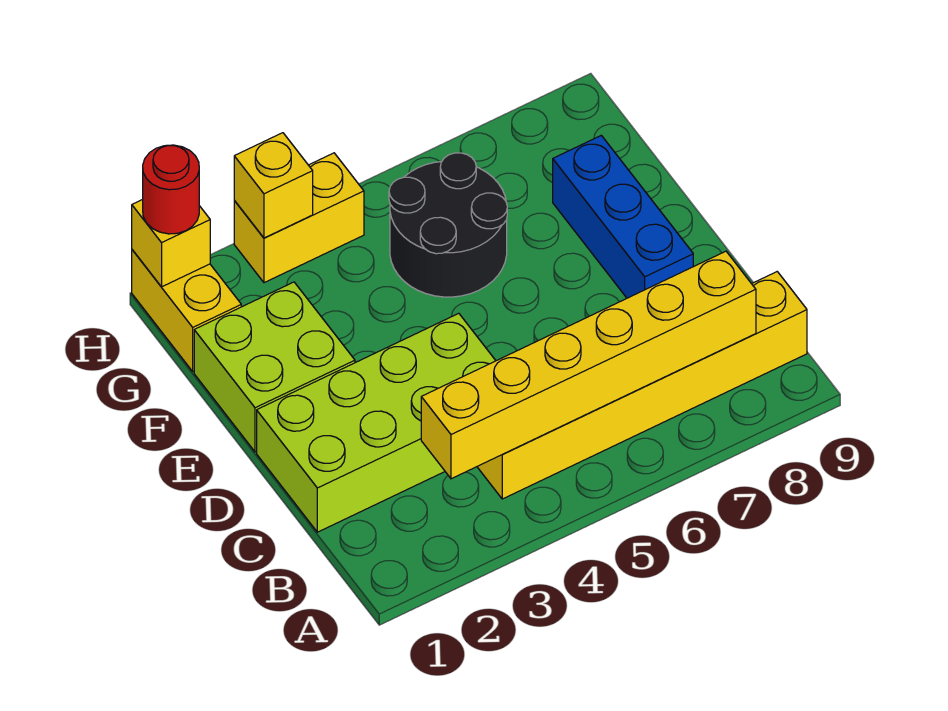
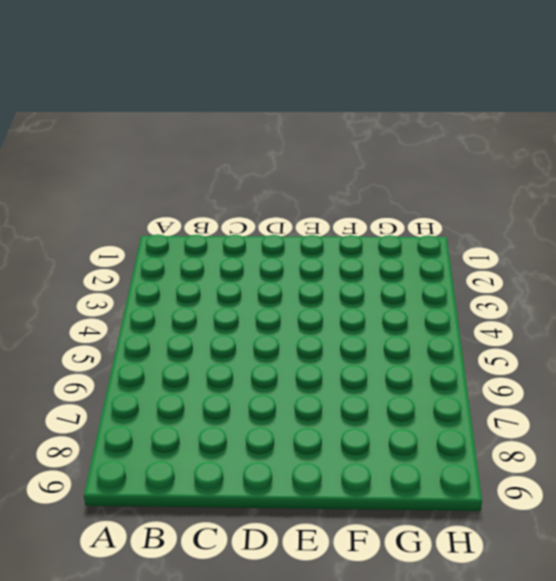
none -> yellow brick B4:B9 level 1
none -> lime brick C1:D4 level 1

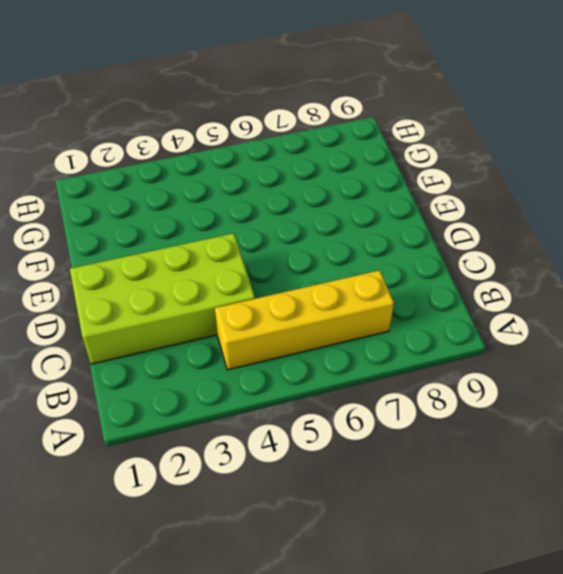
yellow brick B4:B7 level 1 -> yellow brick B4:B9 level 1
none -> blue brick D8:F8 level 1
none -> lime brick E1:F2 level 1

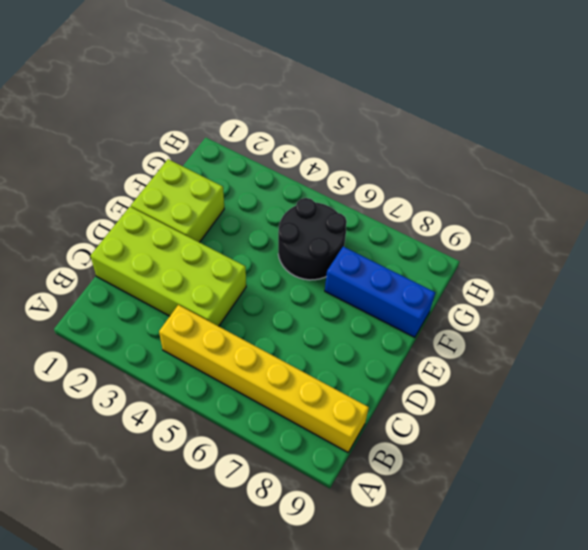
blue brick F7:F9 level 1 -> blue brick D8:F8 level 1
none -> yellow brick G1:H1 level 1
none -> yellow brick H3:H4 level 1

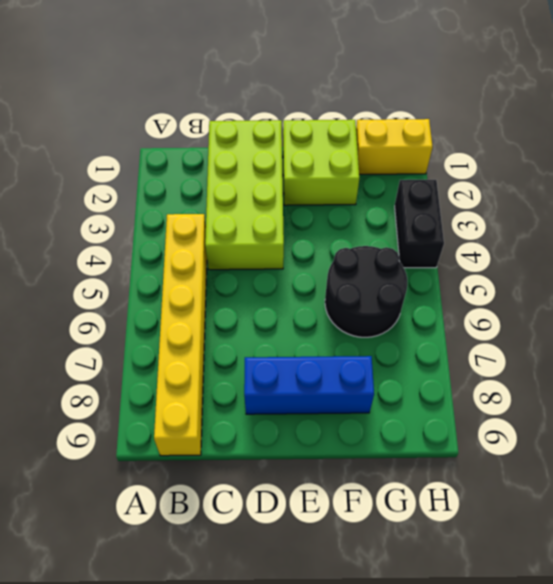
black brick H3:H4 level 1 -> yellow brick H3:H4 level 1
none -> yellow brick B3:B8 level 2
none -> yellow brick H1 level 2

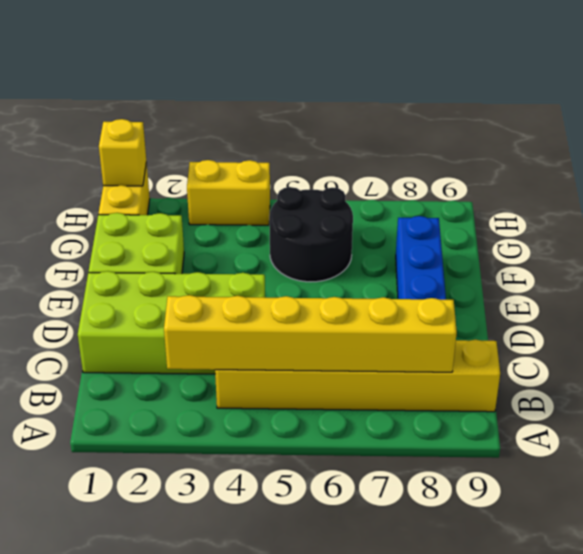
none -> yellow brick H3 level 2
none -> red round brick H1 level 3

